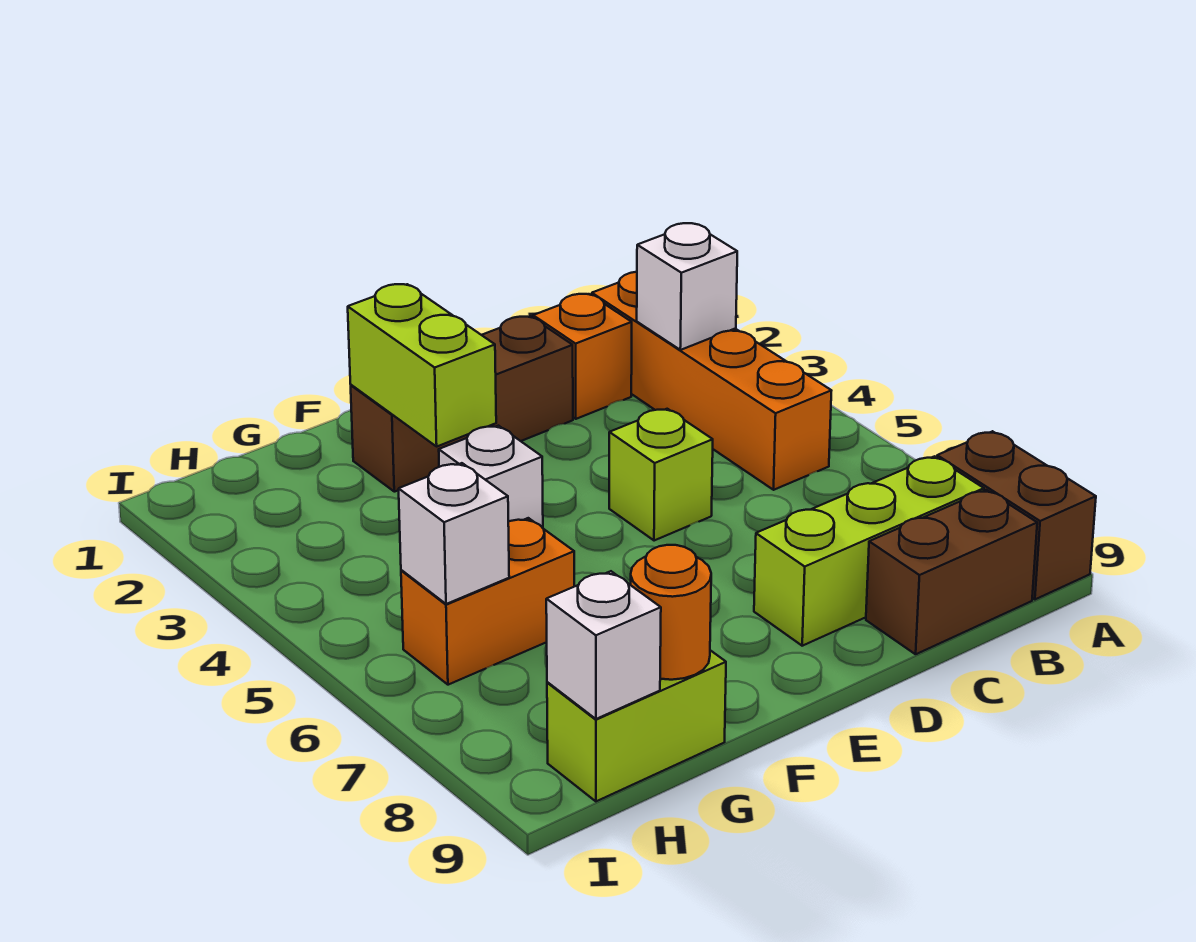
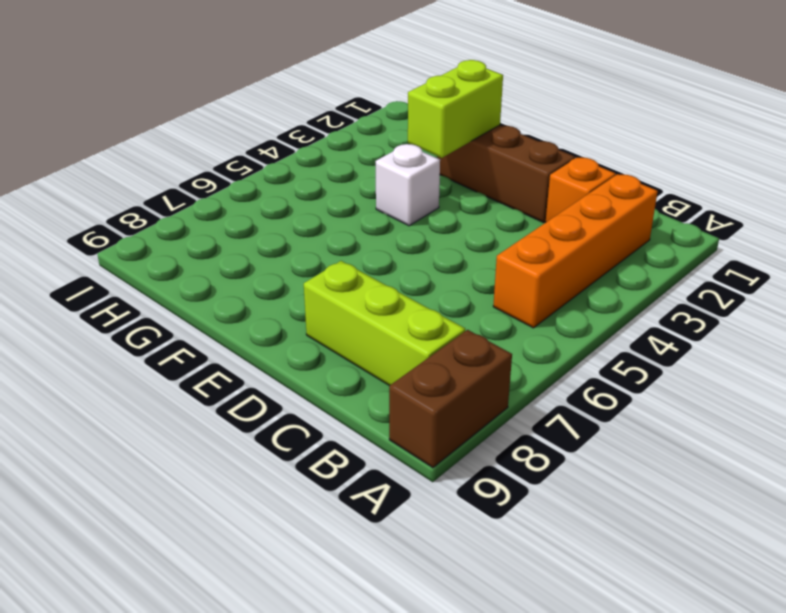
none -> brown brick B9:C9 level 1
none -> lime brick D5 level 1
none -> orange brick G6:H6 level 1

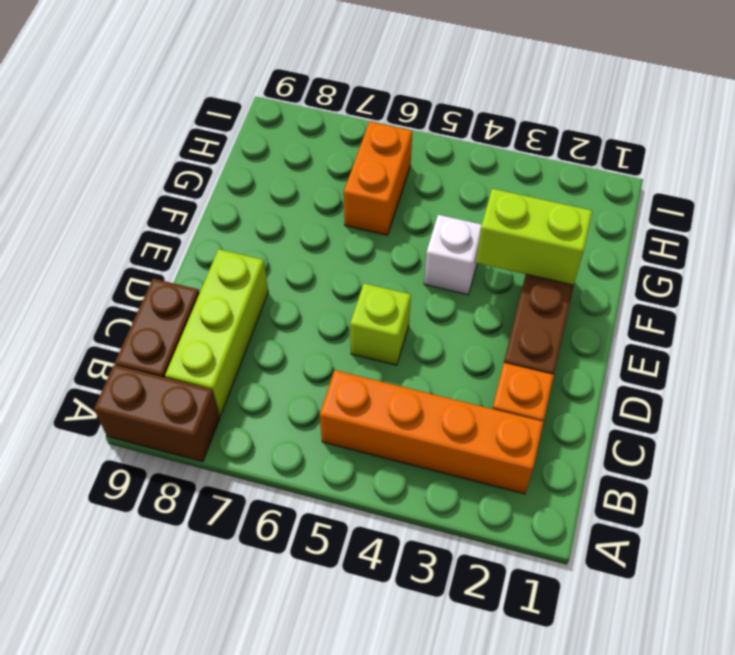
none -> lime brick G9:H9 level 1
none -> white brick B3 level 2
none -> orange round brick G9 level 2

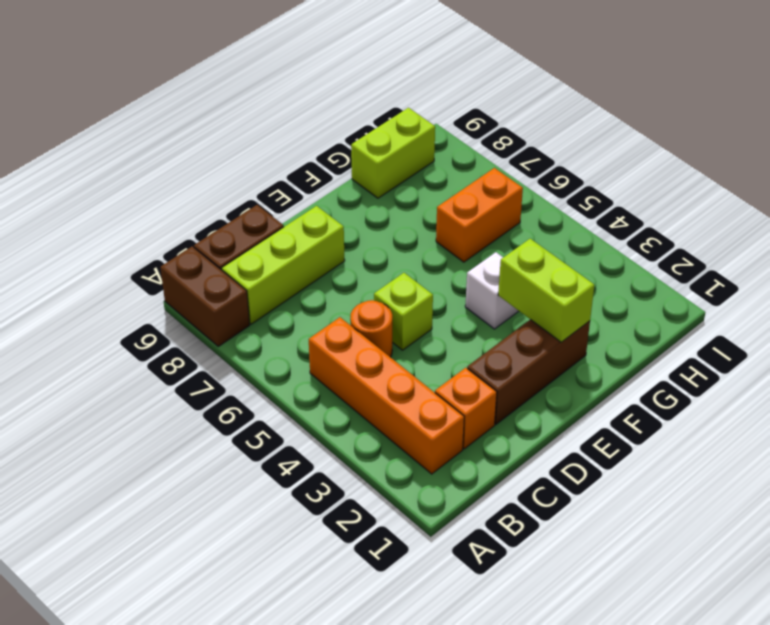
orange round brick C5 level 1 -> orange round brick G9 level 2
none -> white brick B3 level 2
none -> white brick H6 level 2
none -> white brick H9 level 2

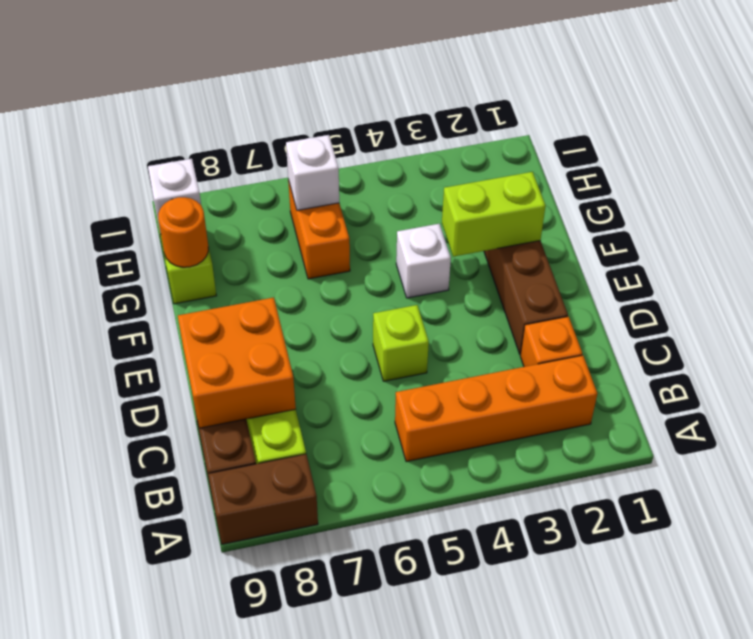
orange brick C8:D9 level 2 -> none
none -> white brick B3 level 2

